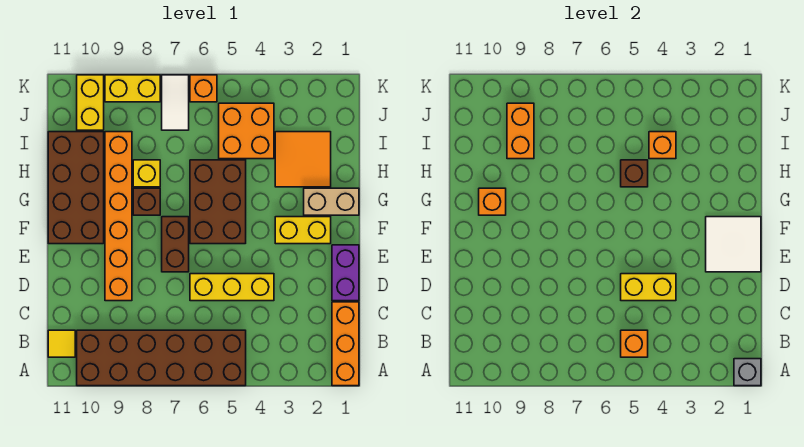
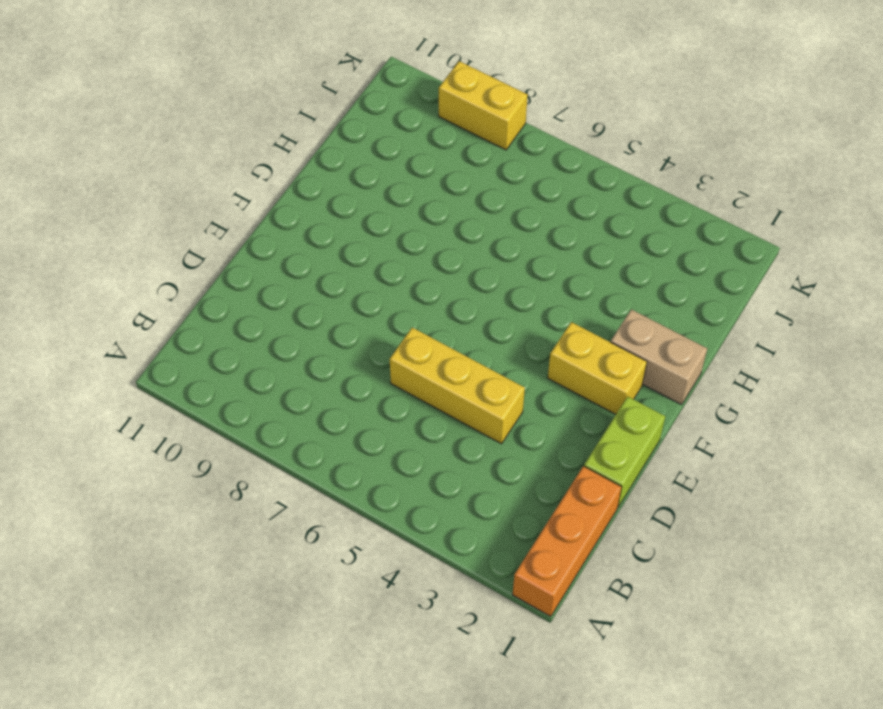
lime brick D1:E1 level 1 -> purple brick D1:E1 level 1
none -> brown brick A5:B10 level 1
none -> yellow tile B11 level 1
none -> orange brick D9:I9 level 1

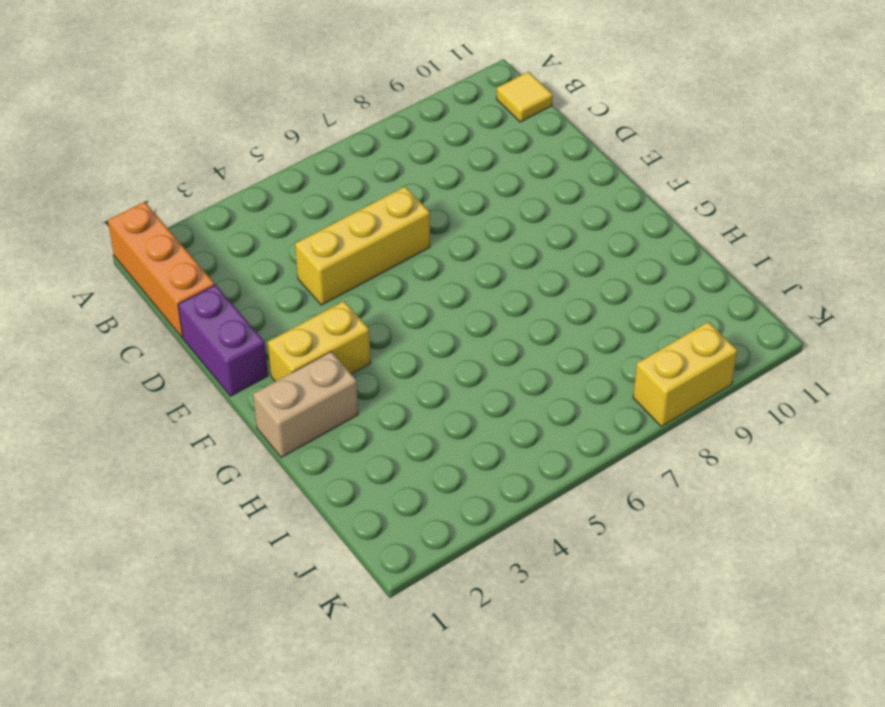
none -> brown brick A5:B10 level 1
none -> orange brick D9:I9 level 1
none -> brown brick E7:F7 level 1

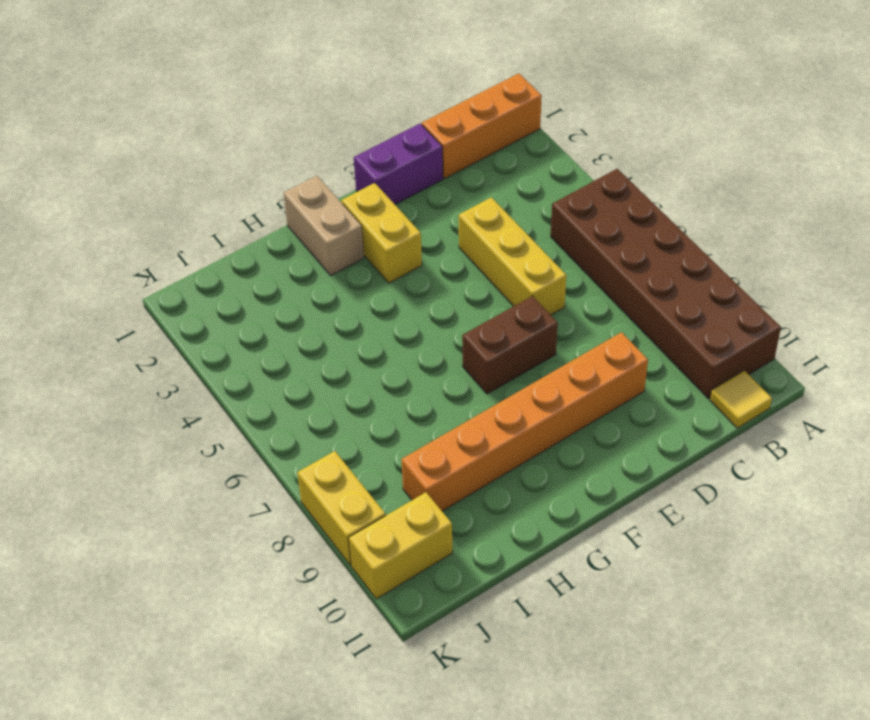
none -> brown brick F5:H6 level 1
none -> brown brick F10:I11 level 1
none -> brown brick G8 level 1

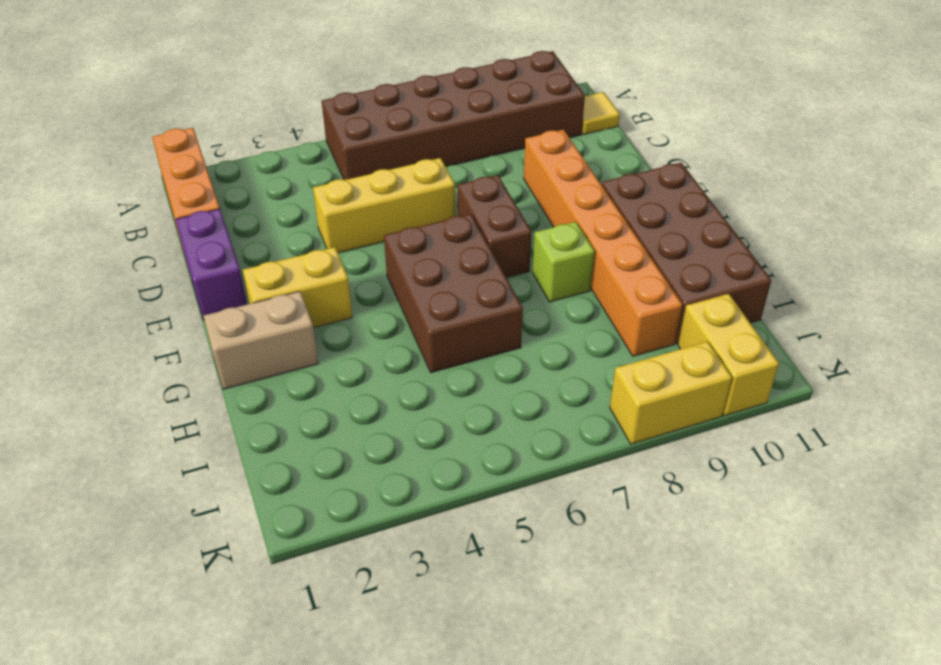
lime brick G8 level 1 -> brown brick G8 level 1
none -> orange tile H2:I3 level 1
none -> yellow brick H8 level 1
none -> orange brick I4:J5 level 1

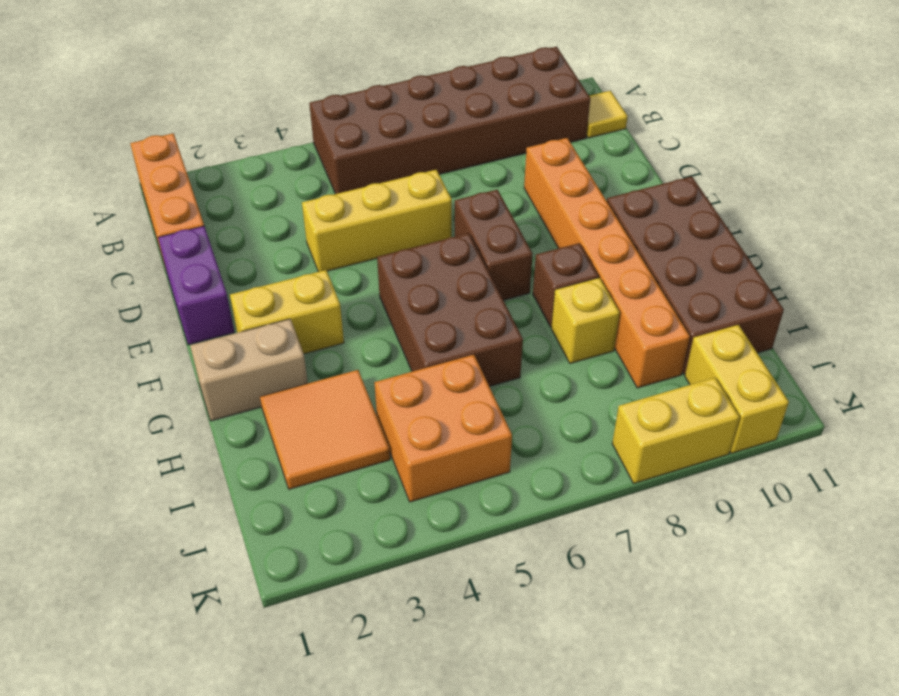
none -> white tile J7:K7 level 1
none -> orange brick K6 level 1
none -> grey brick A1 level 2

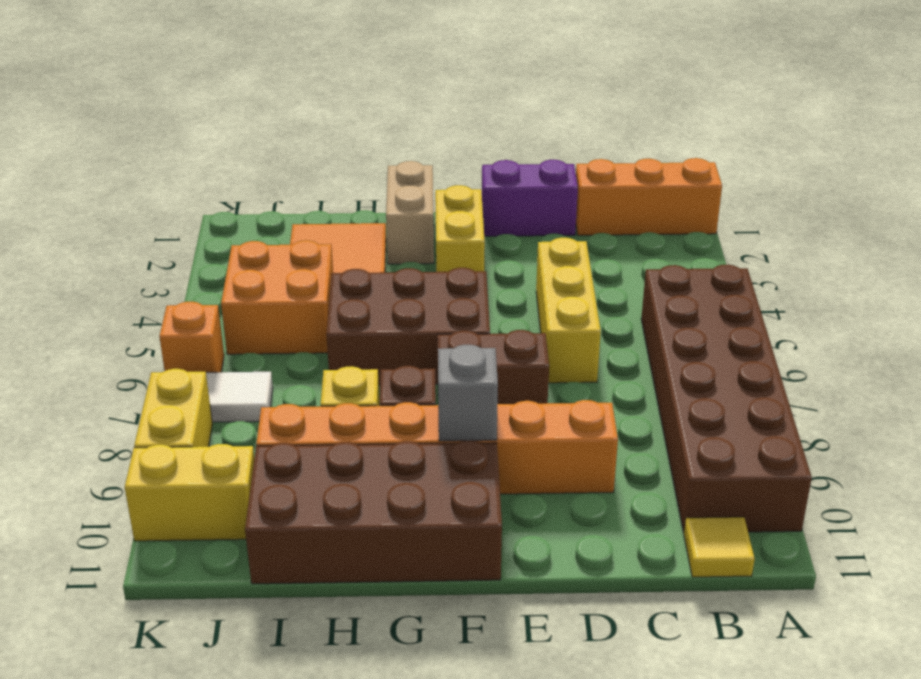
grey brick F9 level 2 -> grey brick A1 level 2
none -> orange brick B5 level 2
none -> yellow brick D4:D5 level 2
none -> white tile E1:F2 level 2

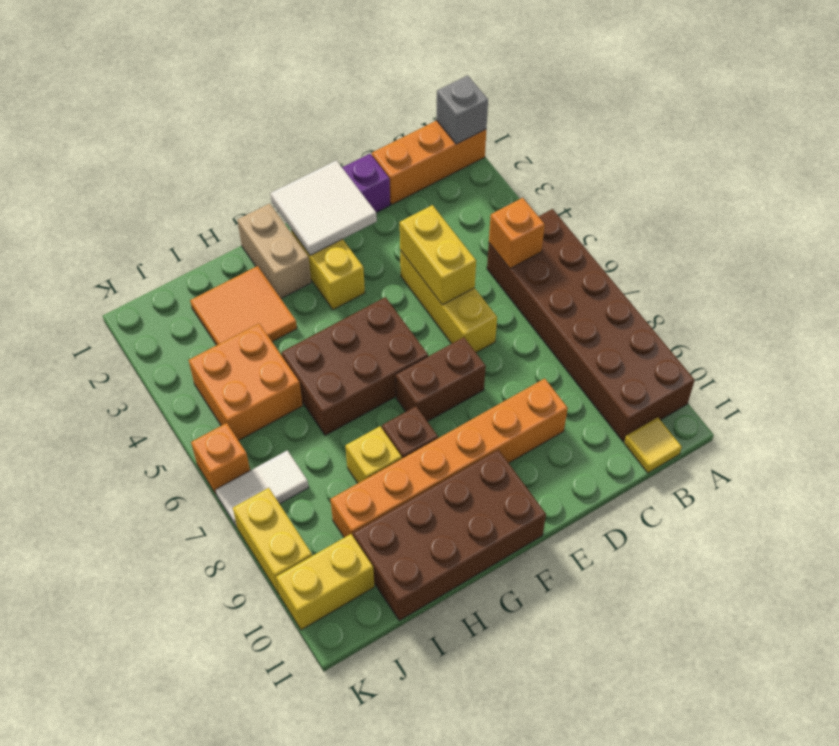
none -> orange brick G10 level 2
none -> brown brick H5 level 2
none -> orange brick I4 level 2

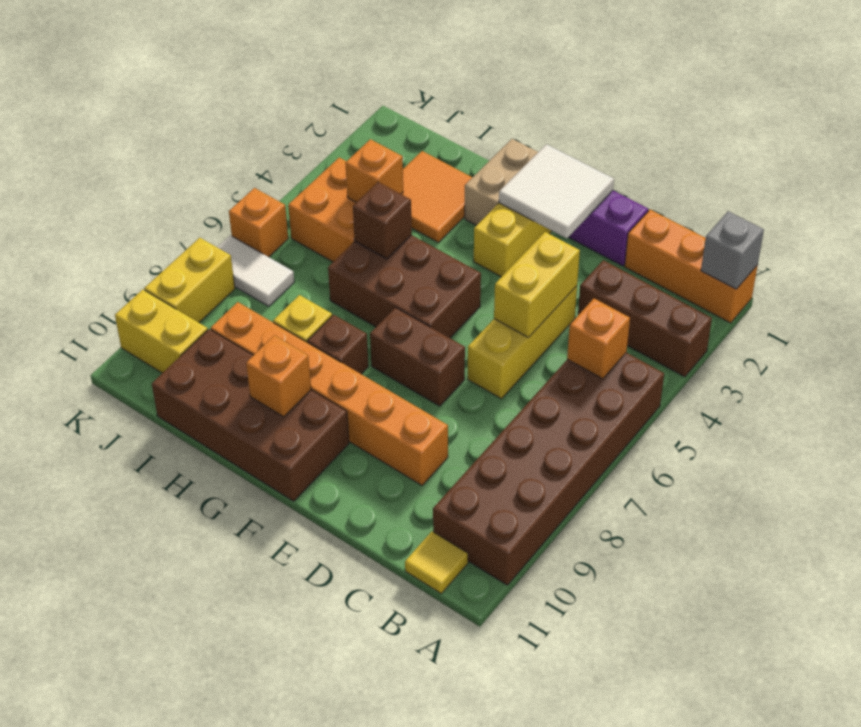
brown brick A3:C3 level 1 -> none
none -> orange brick I9:J9 level 2

